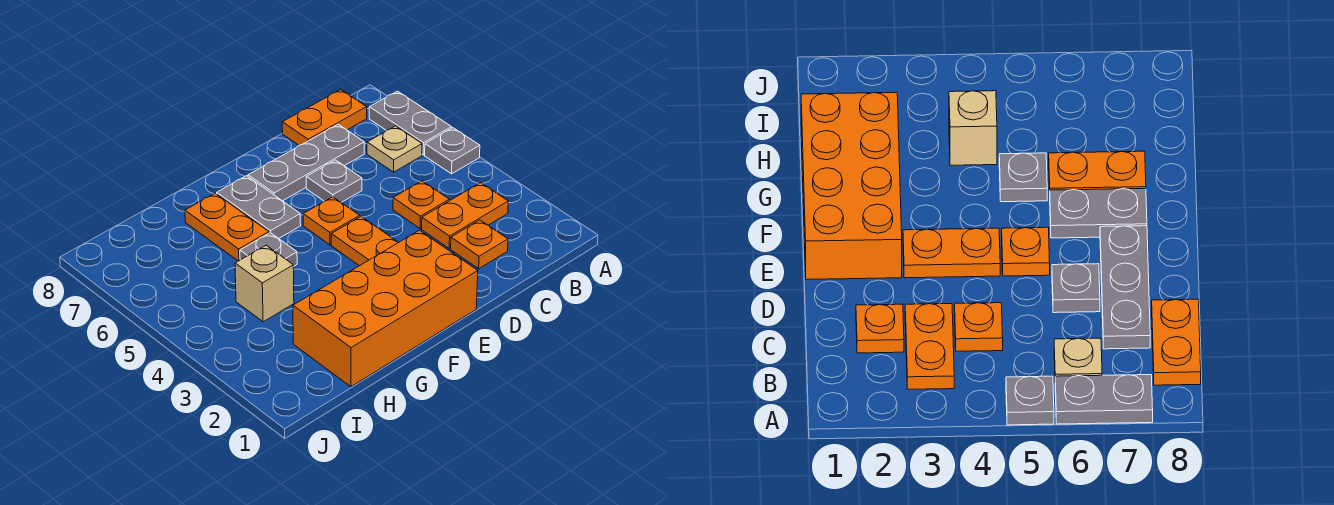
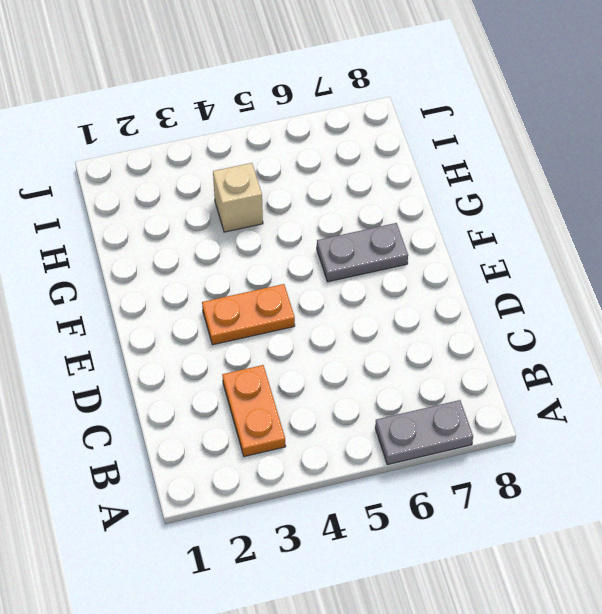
none -> grey plate A5 level 1
none -> tan plate B6 level 1
none -> orange plate B8:C8 level 1

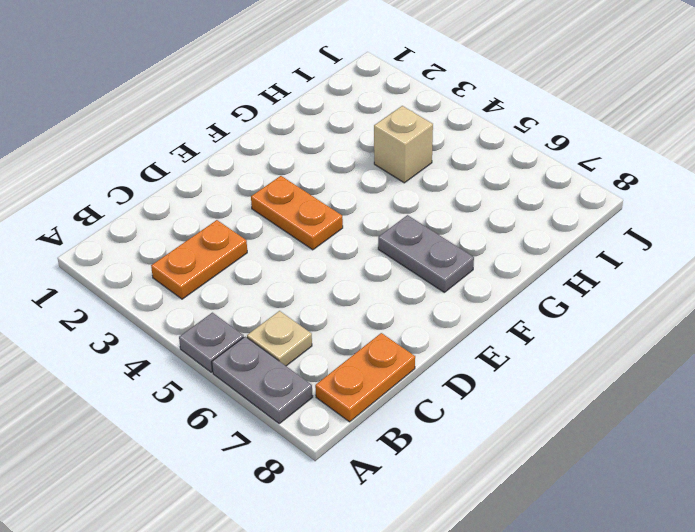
none -> orange plate C2 level 1
none -> orange plate C4 level 1
none -> grey plate C7:E7 level 1

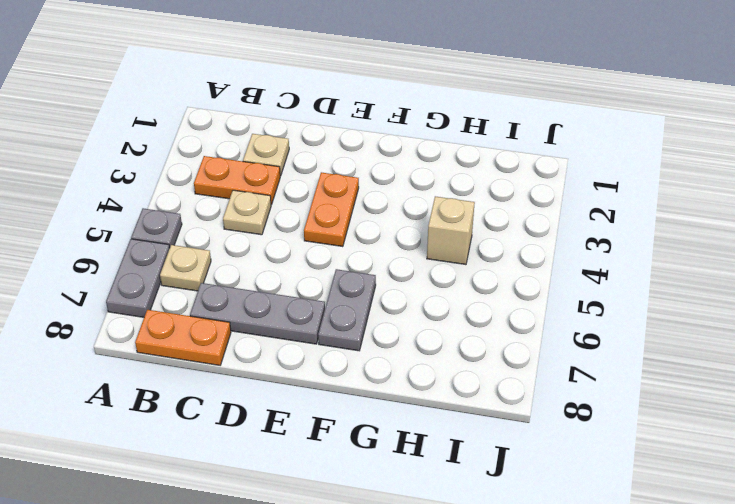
tan plate C2 level 1 -> orange plate C2 level 1
tan plate C4 level 1 -> orange plate C4 level 1
none -> grey plate D6 level 1
none -> orange brick E1:H2 level 1
none -> orange plate E5 level 1

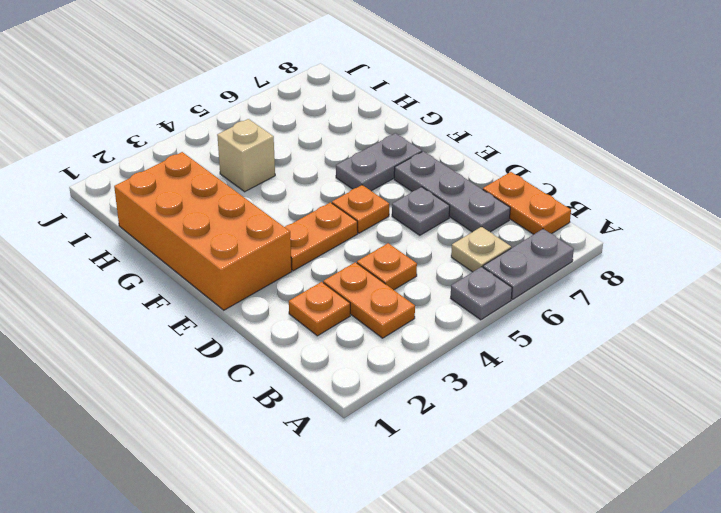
none -> grey plate G5 level 1
none -> orange plate G6:G7 level 1

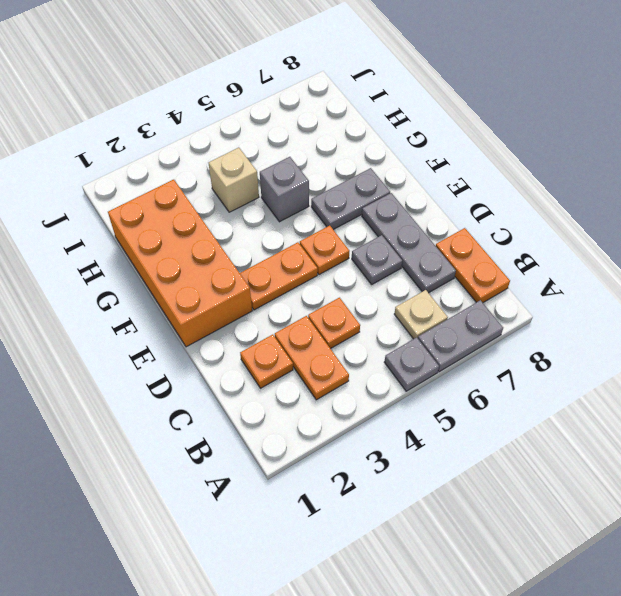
grey brick G5 level 1 -> grey plate G5 level 1
none -> orange plate G6:G7 level 1

